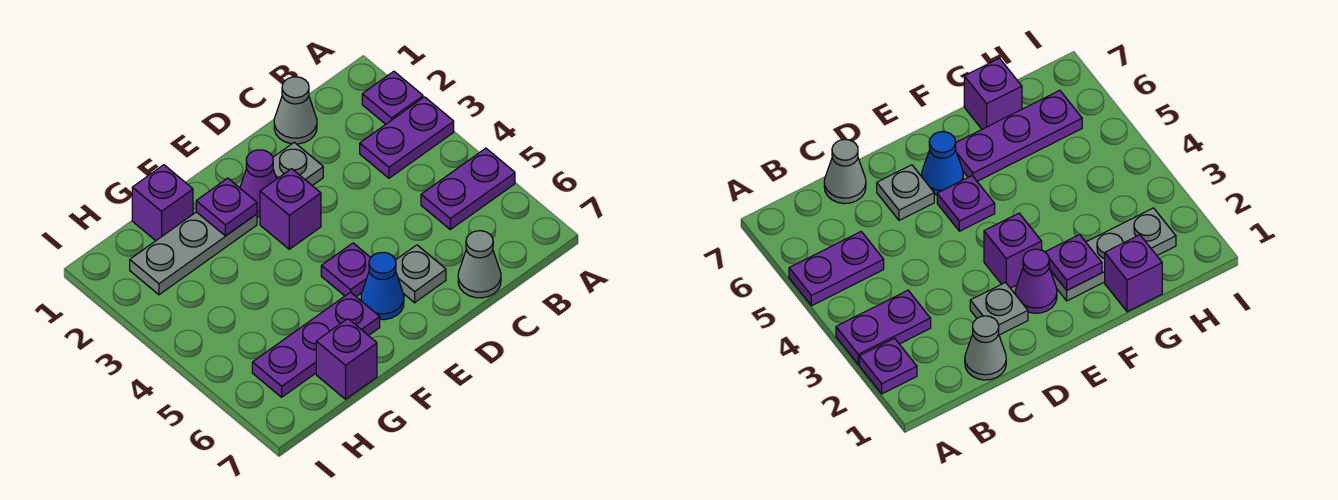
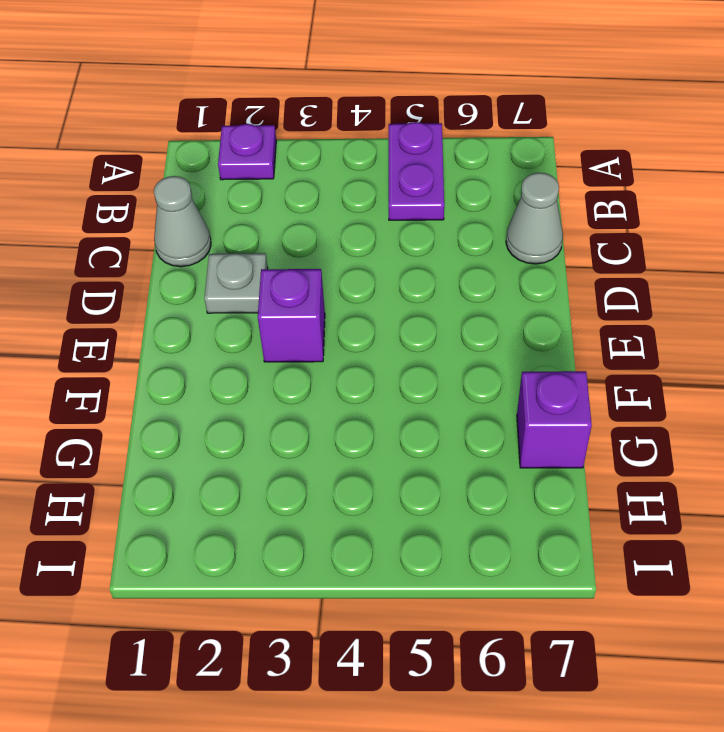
none -> purple plate A3:B3 level 1
none -> grey plate D6 level 1
none -> purple cone E2 level 1

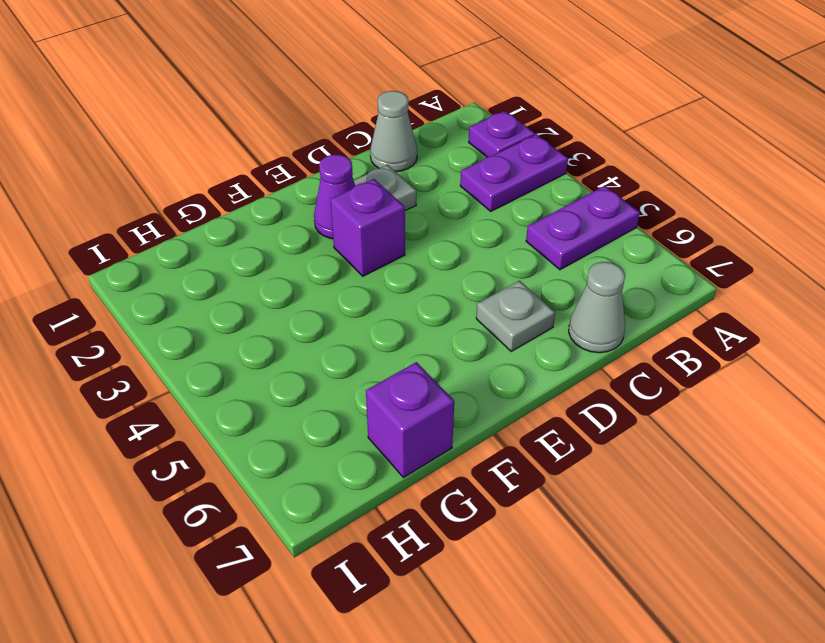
none -> purple plate E5 level 1
none -> blue cone E6 level 1
none -> grey plate F2:H2 level 1

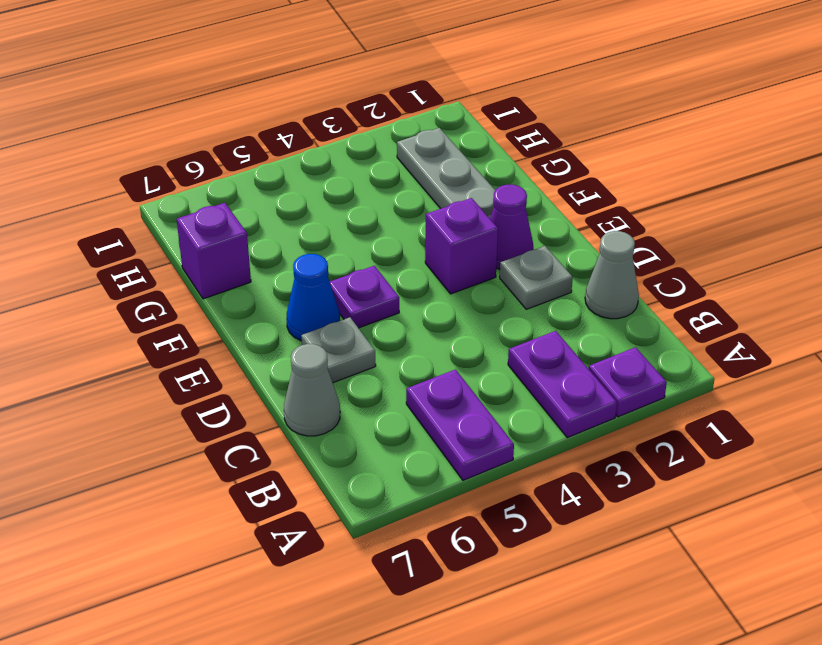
none -> purple plate F6:H6 level 1
none -> purple brick G1 level 1
none -> purple plate F2 level 2

